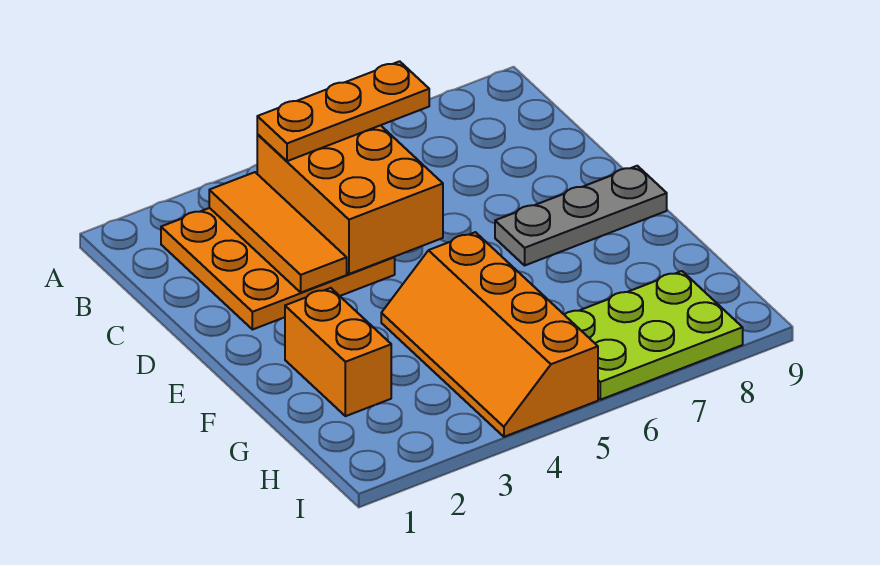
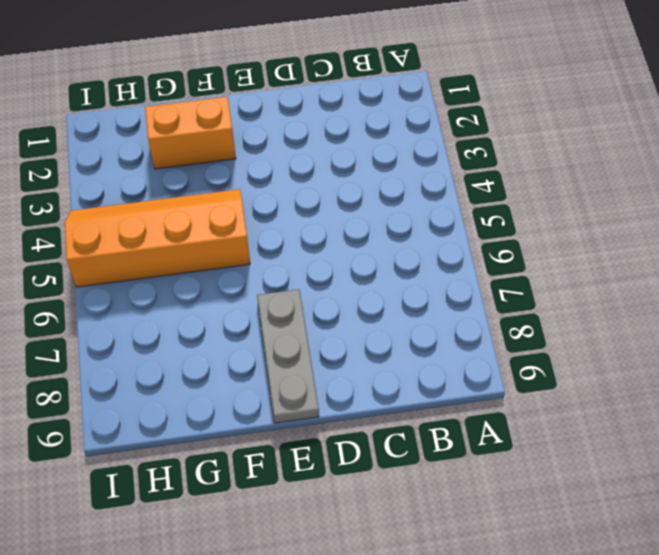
none -> orange plate B2:D4 level 1
none -> lime plate H6:I8 level 1

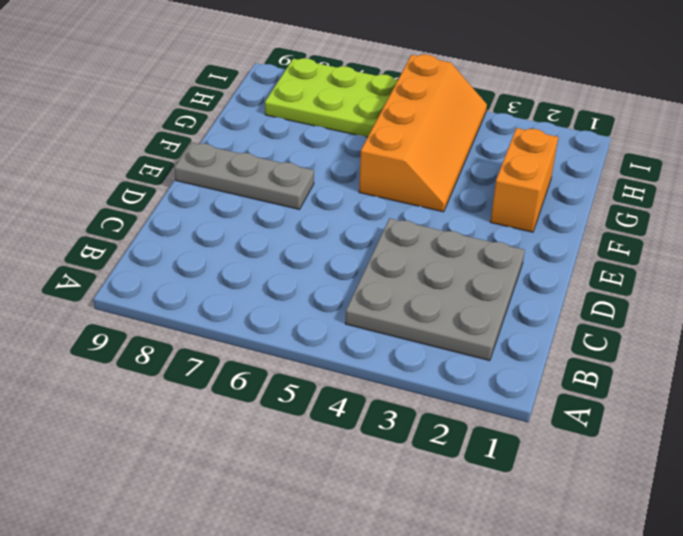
grey plate B2:D4 level 1 -> orange plate B2:D4 level 1
none -> orange tile B3:D3 level 2
none -> orange brick B4:D5 level 2

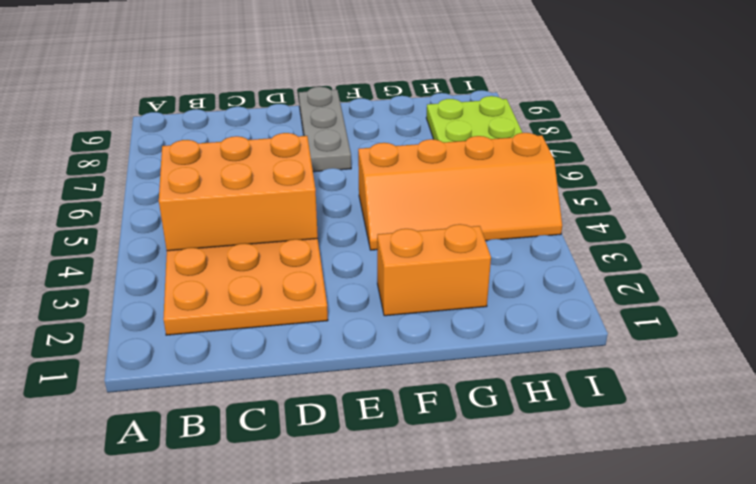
none -> orange tile B3:D3 level 2
none -> orange plate B4:B6 level 3

